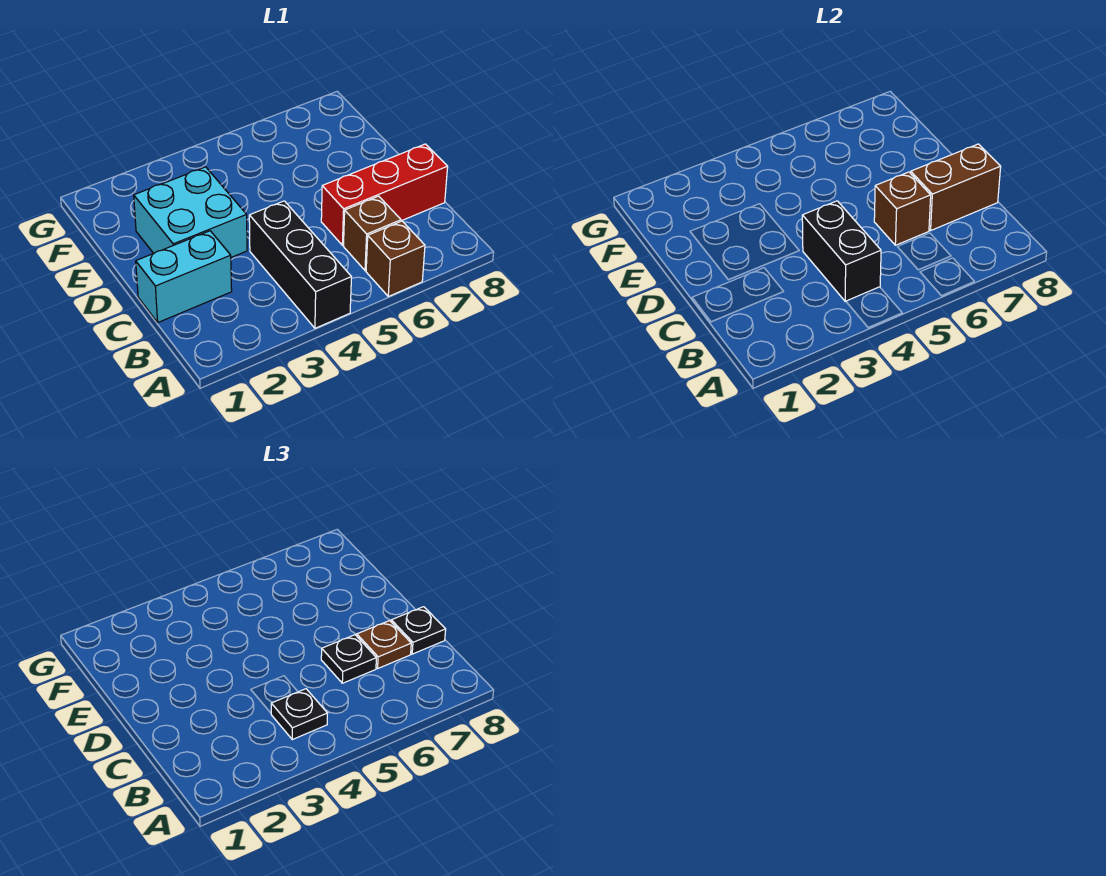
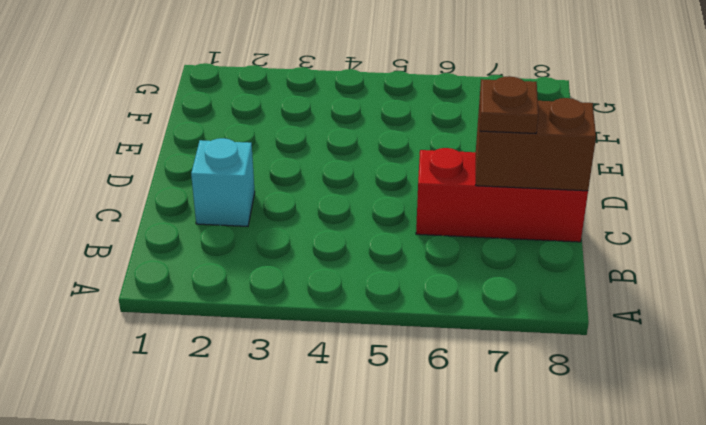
cyan brick C2 level 1 -> cyan brick C1:C2 level 1
none -> black brick A4:C4 level 1
none -> brown brick A6 level 1
none -> brown brick B6 level 1

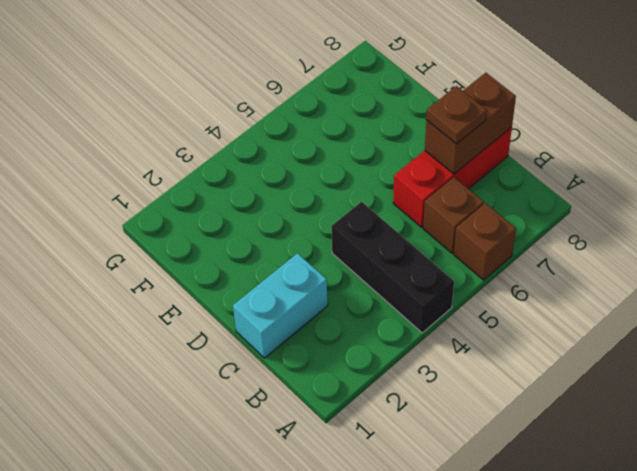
none -> cyan brick D2:E3 level 1
none -> black brick B4:C4 level 2
none -> brown brick C6 level 2

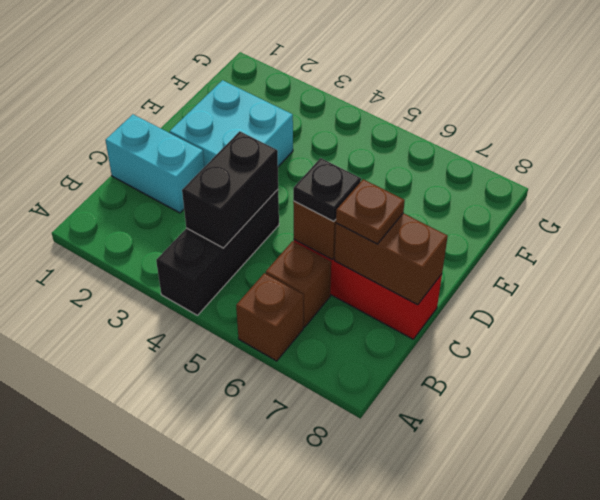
none -> black plate B4 level 3
none -> black plate C8 level 3

